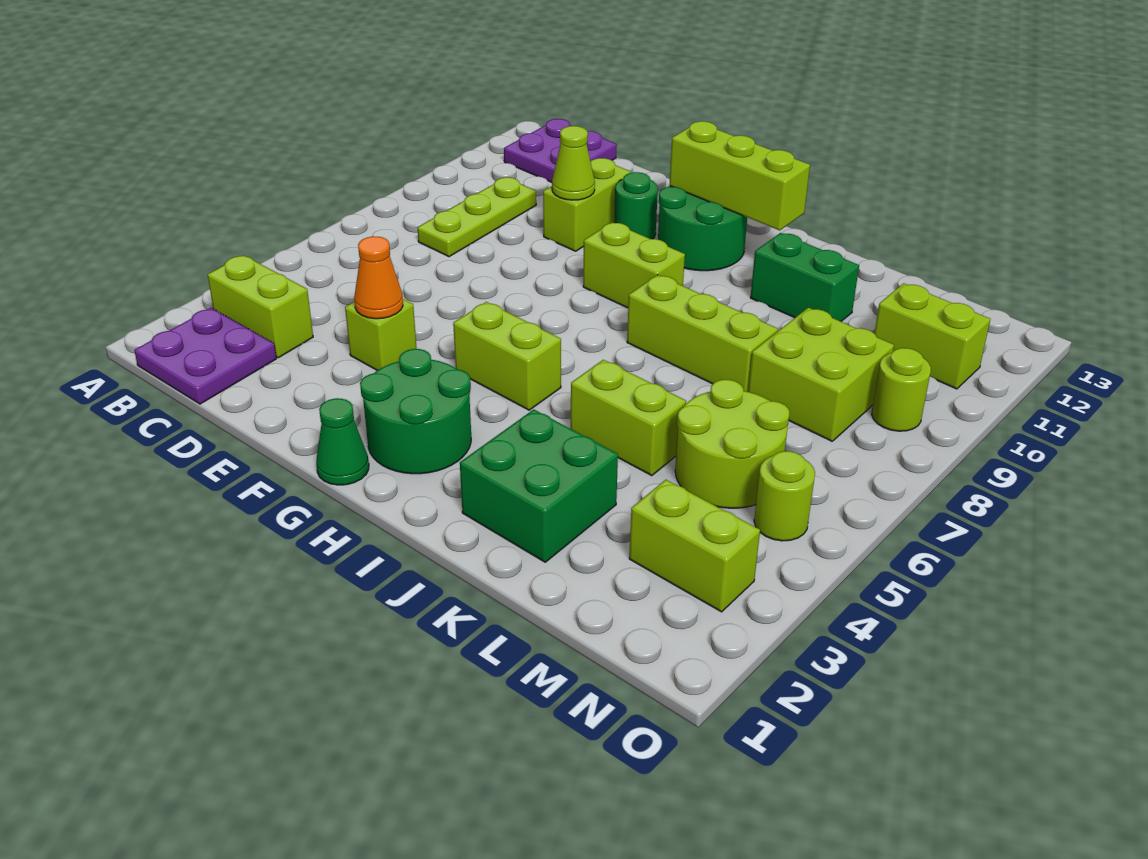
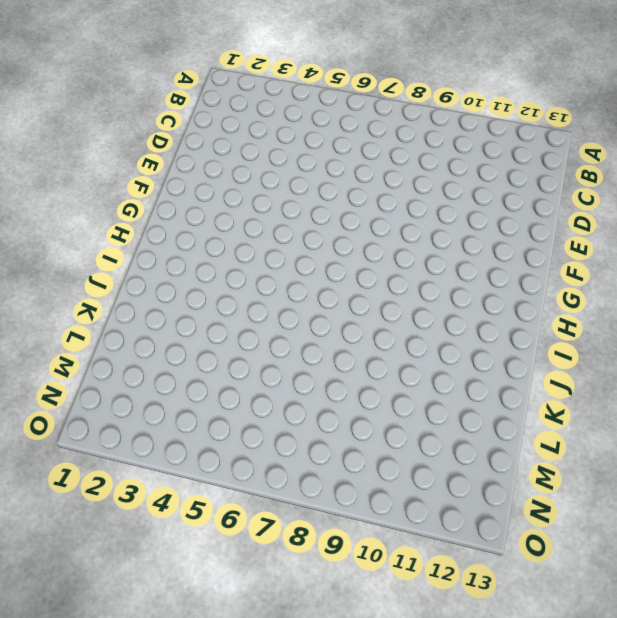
none -> purple plate B1:C2 level 1
none -> lime brick B3:C3 level 1
none -> purple plate B12:C13 level 1

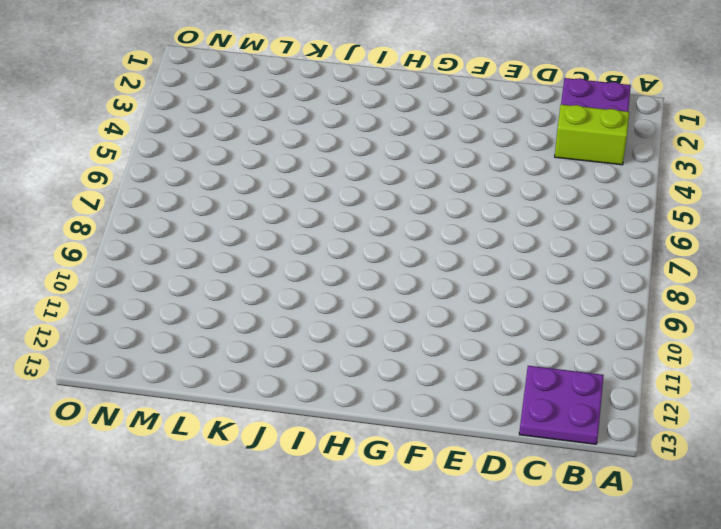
none -> lime plate C8:C10 level 1
none -> lime brick E4 level 1
none -> lime brick E10:E11 level 1

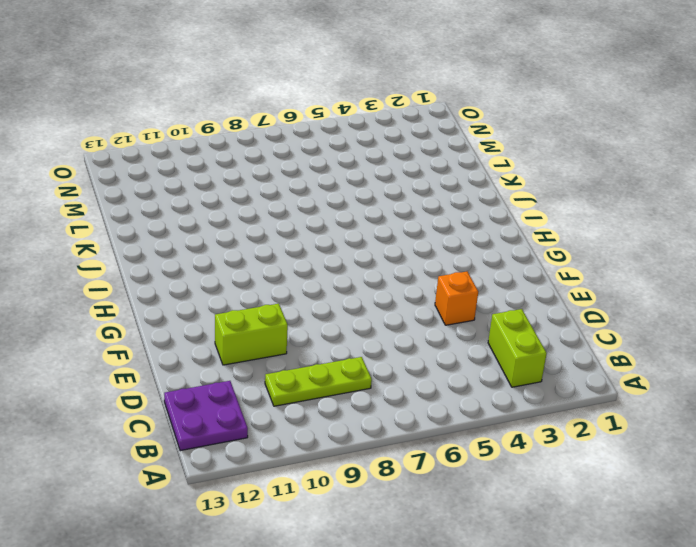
orange brick E4 level 1 -> lime brick E4 level 1
none -> purple plate B1:C2 level 1
none -> green round brick F11 level 1
none -> green cone G1 level 1

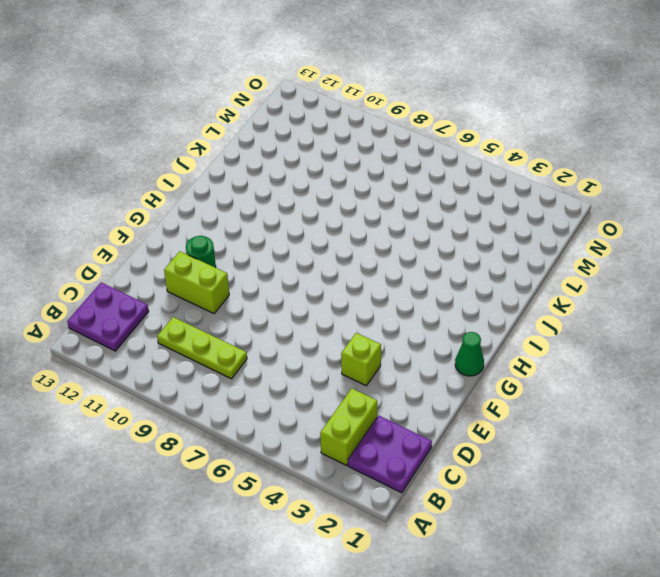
none -> green round brick G2:H3 level 1
none -> lime brick G5:H5 level 1
none -> lime brick G9:H9 level 1

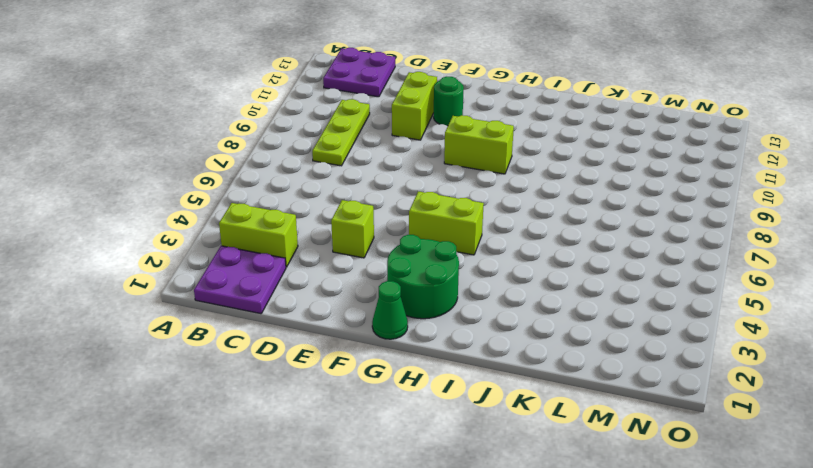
none -> green round brick G11:H12 level 1
none -> lime brick I8:K8 level 1
none -> green brick J2:K3 level 1

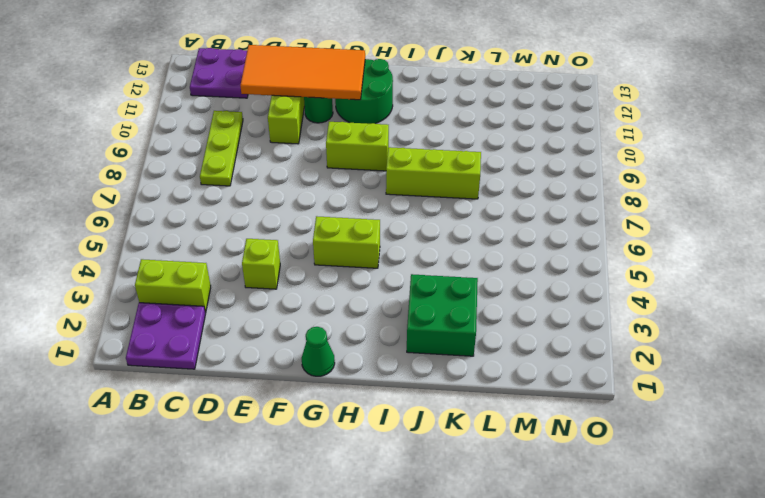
orange tile D11:G12 level 2 -> lime brick G12:I12 level 2
none -> green round brick G2:H3 level 1
none -> lime brick J5:K5 level 1
none -> green brick J11:K11 level 1

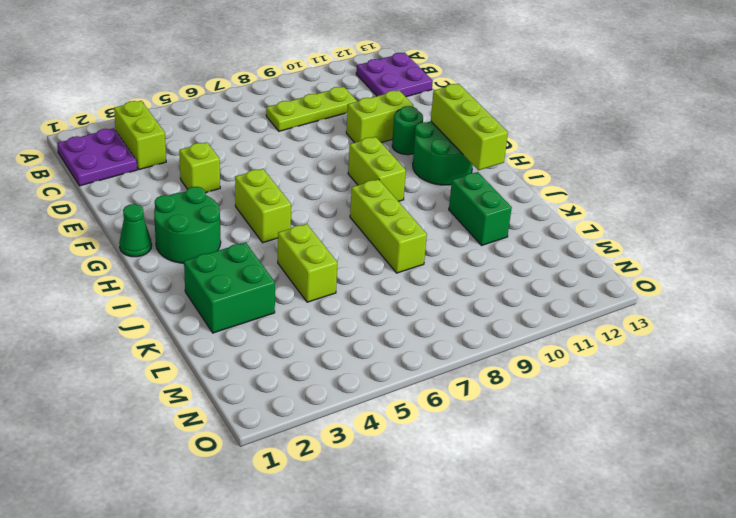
none -> lime round brick L5:M6 level 1
none -> lime brick L8:M9 level 1
none -> lime brick M3:N3 level 1

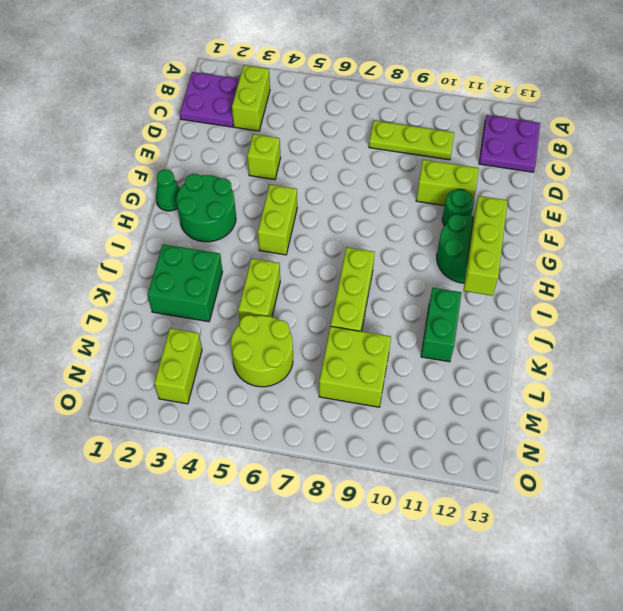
none -> lime brick G9:H9 level 1
none -> lime brick M11:N11 level 1
none -> lime round brick N5 level 1

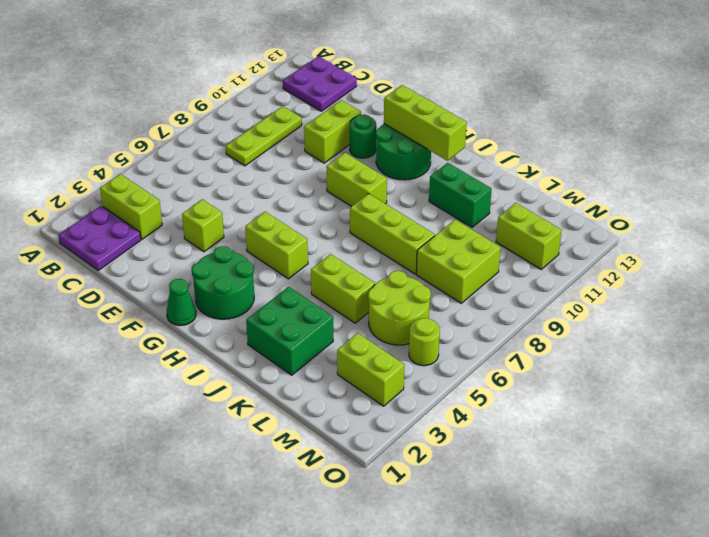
none -> lime round brick N9 level 1
none -> orange cone E4 level 2
none -> lime cone E10 level 2

